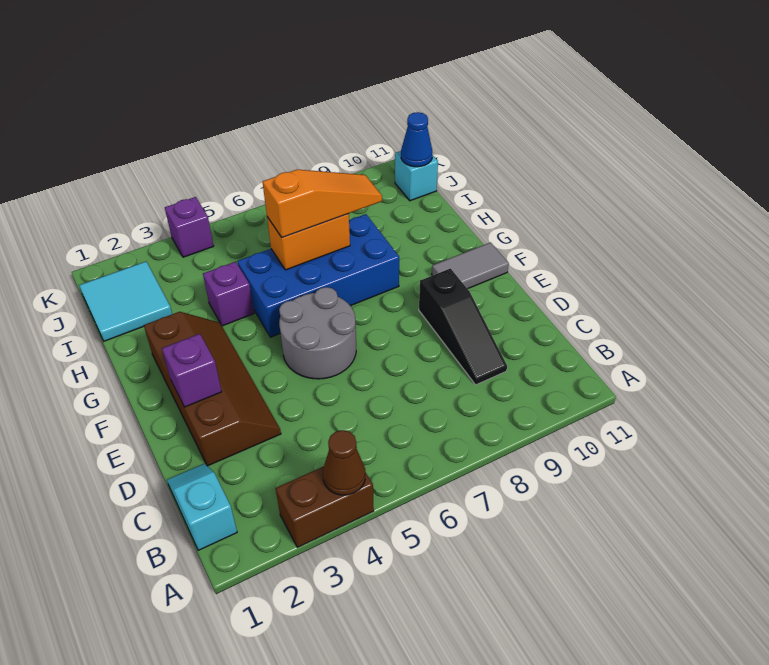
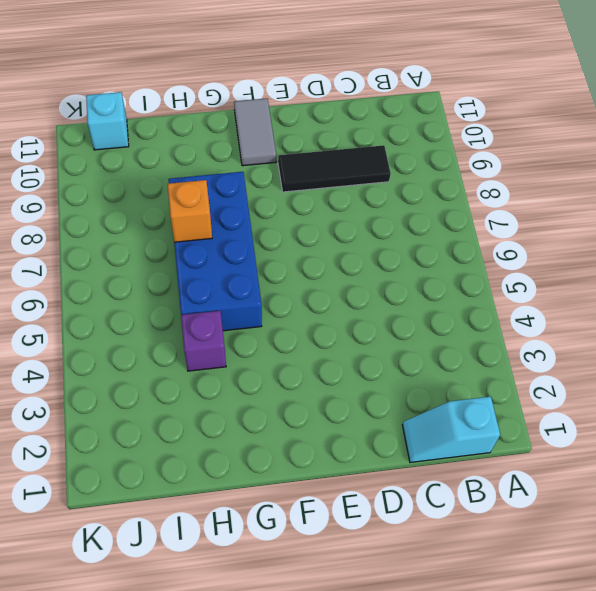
black tile C9:E9 level 1 -> black slope C9:E9 level 1 top E
orange brick H7 level 2 -> orange brick H6:H7 level 2
none -> brown brick A3:A4 level 1
none -> brown slope D2:G3 level 1 top 2
none -> grey round brick E5:F6 level 1

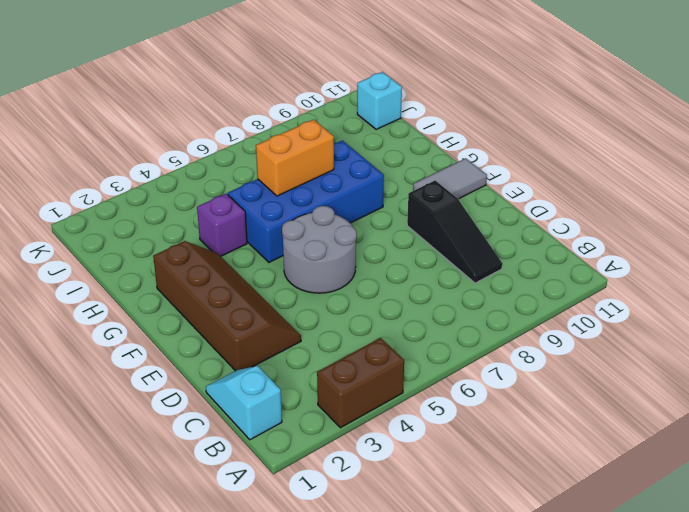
none -> cyan tile I1:J2 level 1
none -> purple brick K4 level 1
none -> brown cone A4 level 2

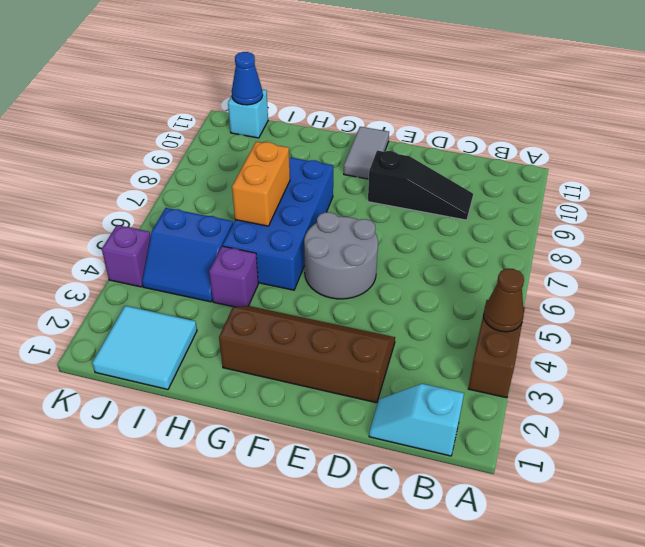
blue slope I4:J5 level 1 top 5 -> none
none -> purple brick E2 level 2
none -> orange slope H6:H8 level 3 top 6

